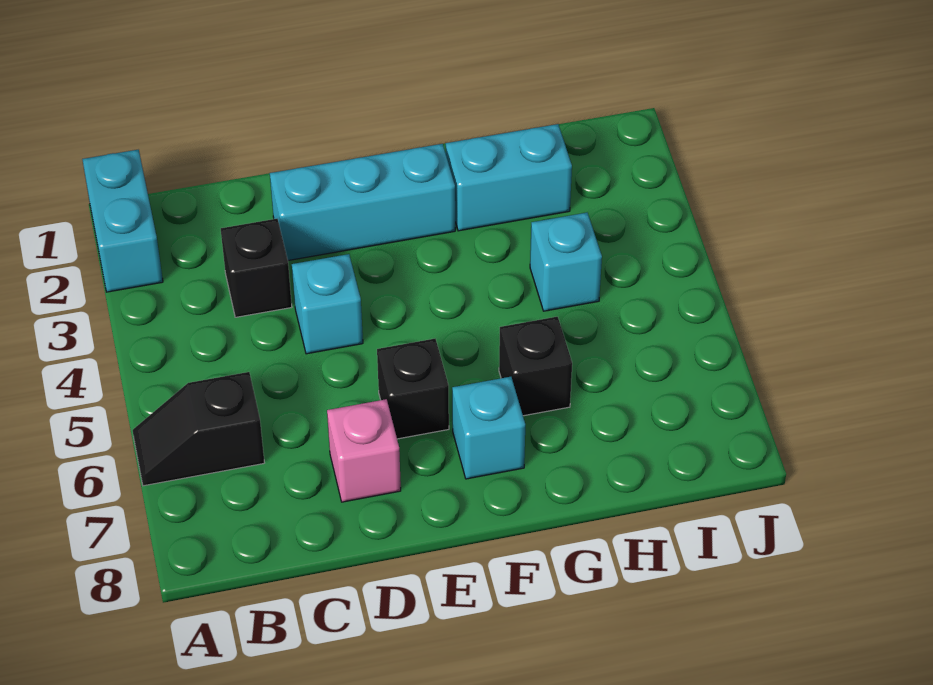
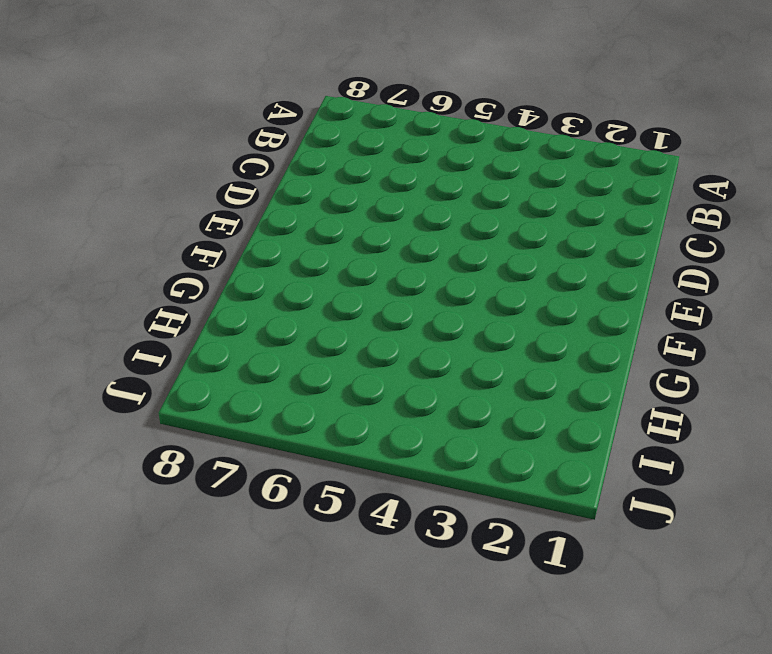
none -> cyan brick A1:A2 level 1
none -> black slope A6:B6 level 1 top B

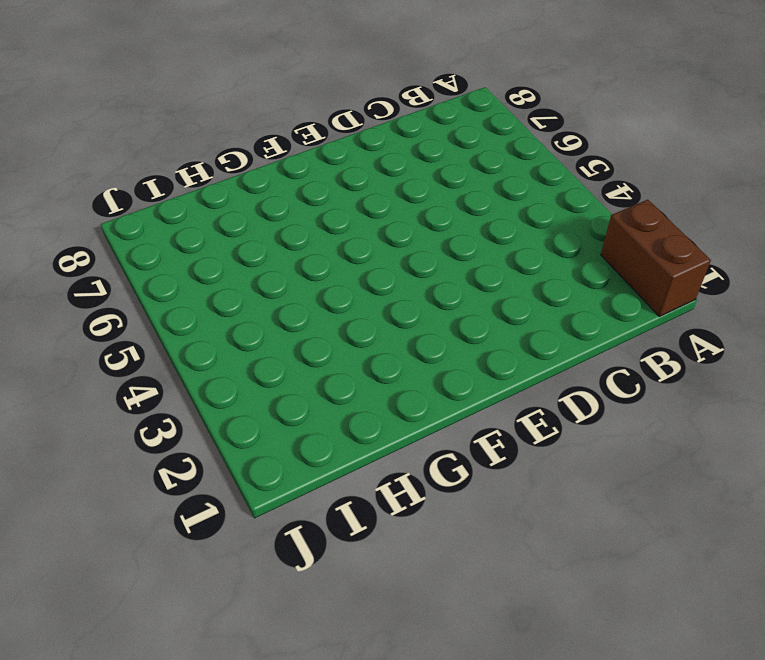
brown brick A1:A2 level 1 -> cyan brick A1:A2 level 1
none -> black slope A6:B6 level 1 top B
none -> black brick C3 level 1

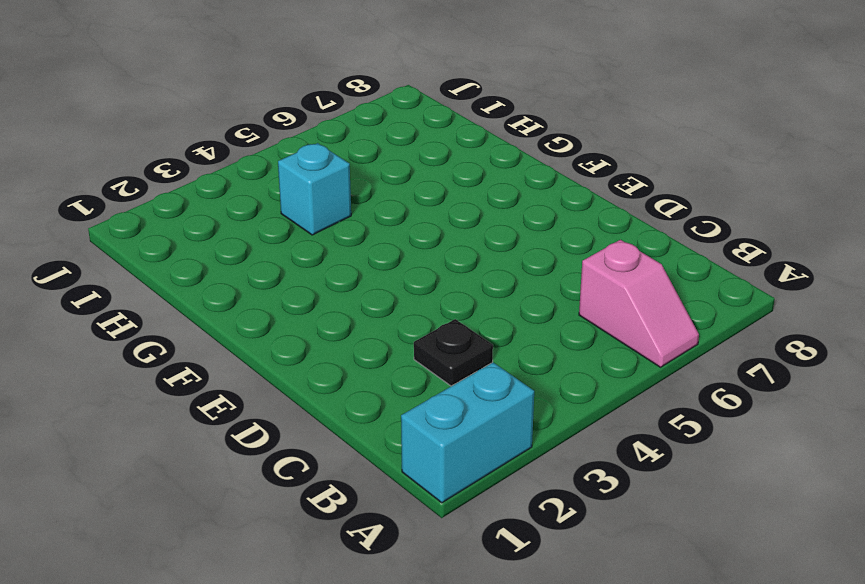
pink slope A6:B6 level 1 top B -> black slope A6:B6 level 1 top B
black plate C3 level 1 -> black brick C3 level 1
none -> cyan brick D2:F2 level 1
none -> cyan brick D4 level 1

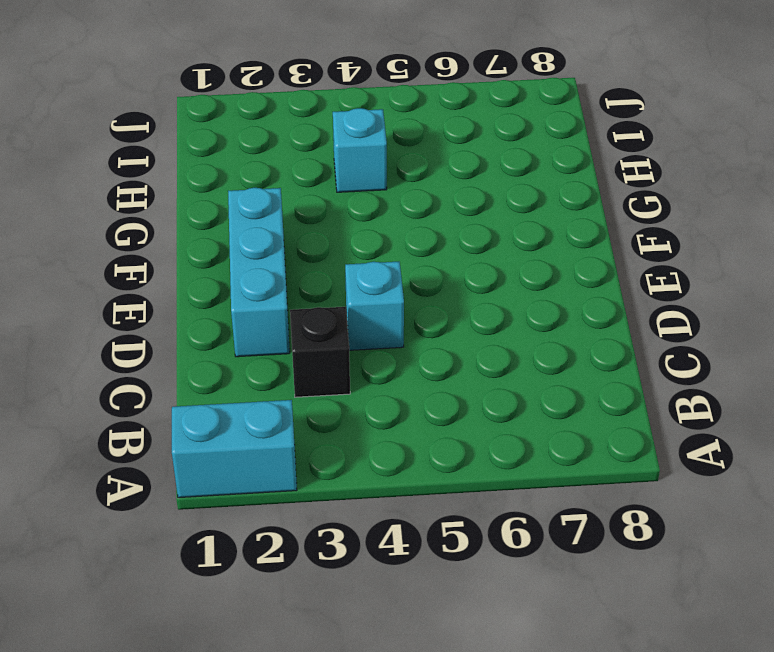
none -> black slope A6:B6 level 1 top B
none -> pink brick D7 level 1

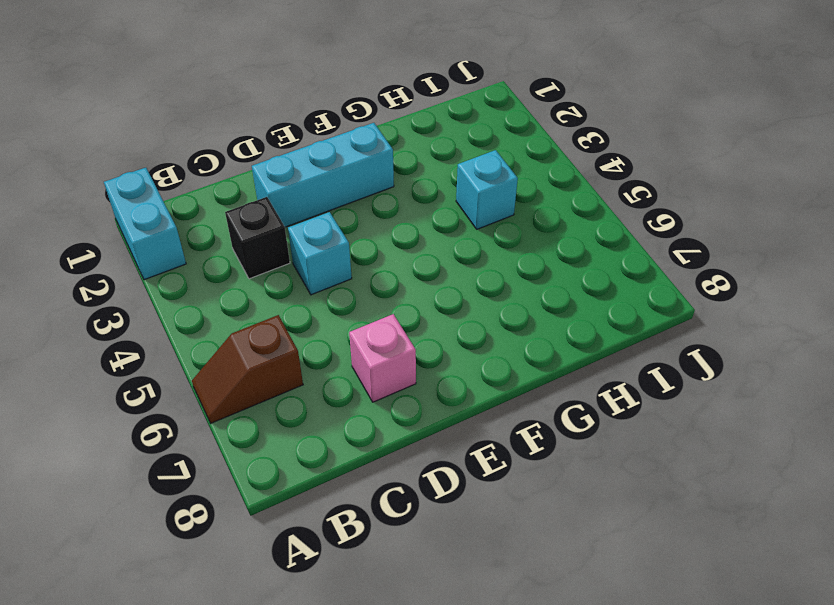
brown slope A6:B6 level 1 top B -> black slope A6:B6 level 1 top B
none -> black brick E6 level 1
none -> cyan brick F7 level 1

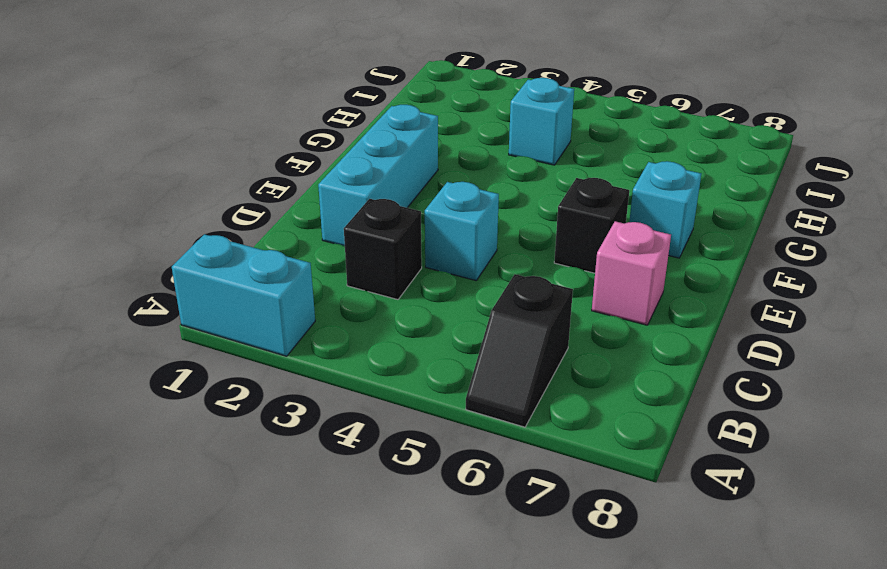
none -> cyan brick G2:H2 level 1
none -> black brick G6 level 1

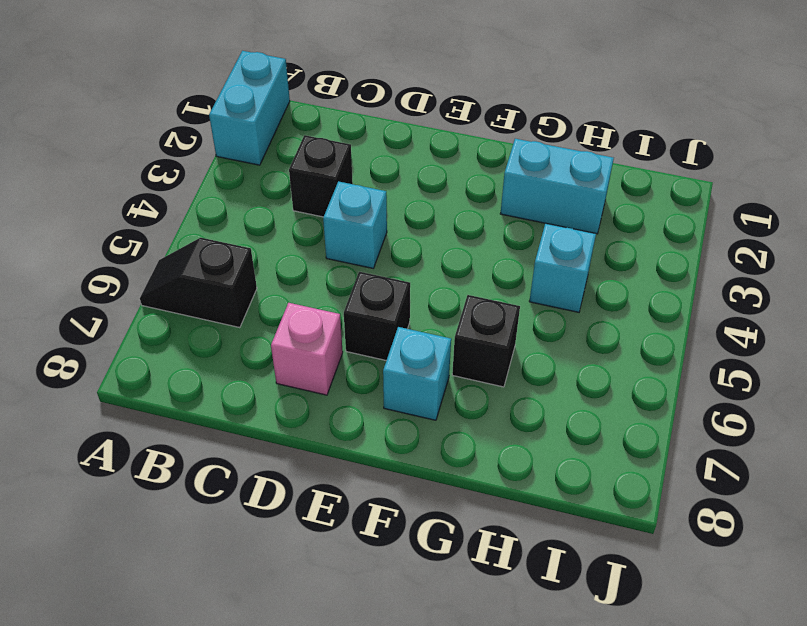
none -> cyan brick D2:F2 level 1

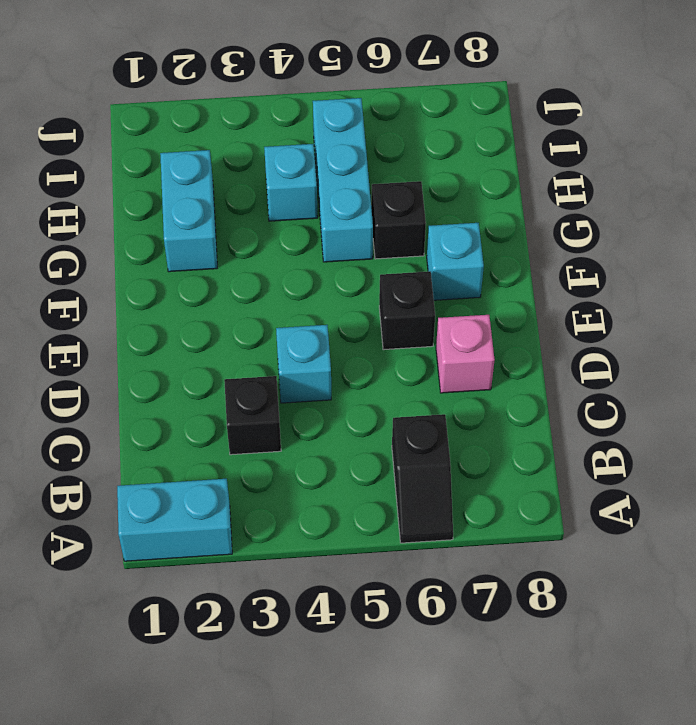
cyan brick G5:I5 level 1 -> cyan brick D2:F2 level 1

